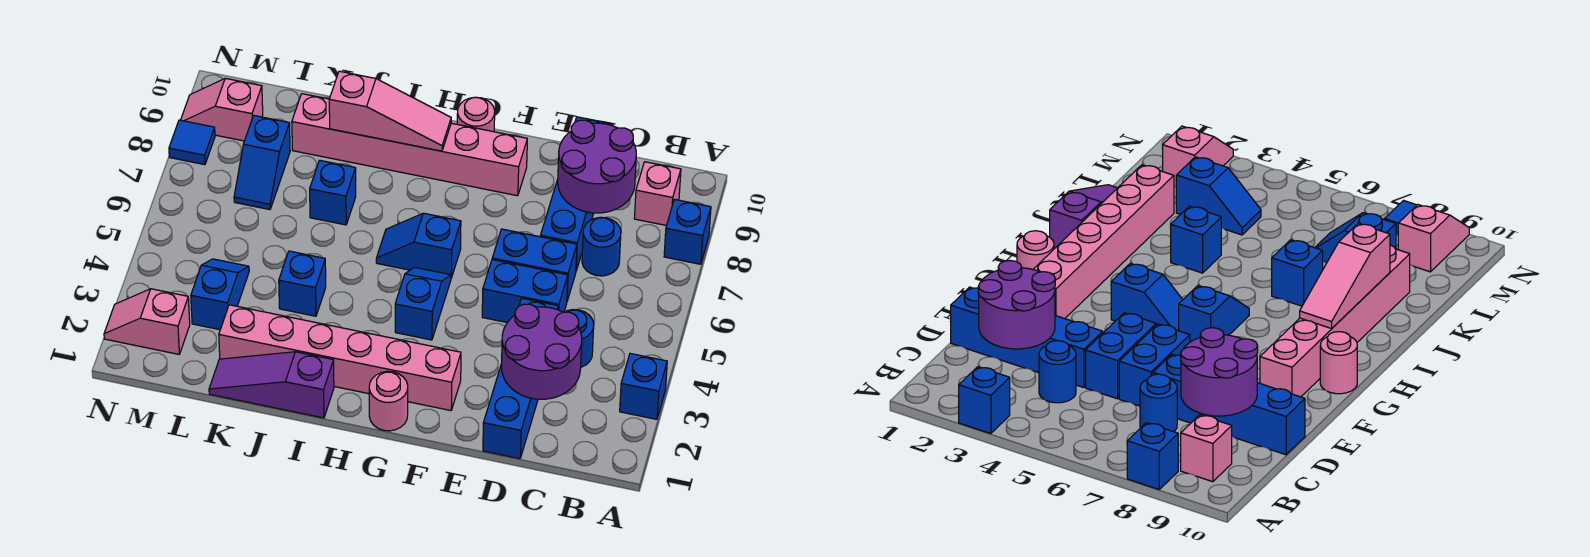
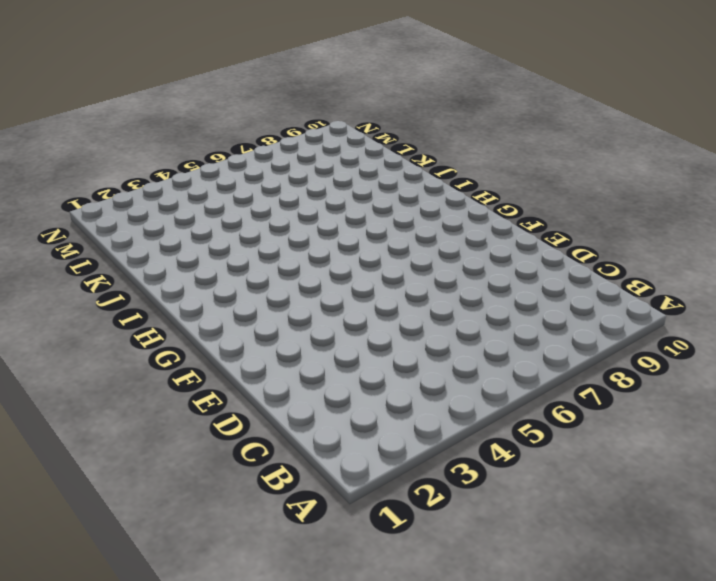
none -> blue brick A3 level 1
none -> blue brick A8 level 1
none -> pink brick B9 level 1

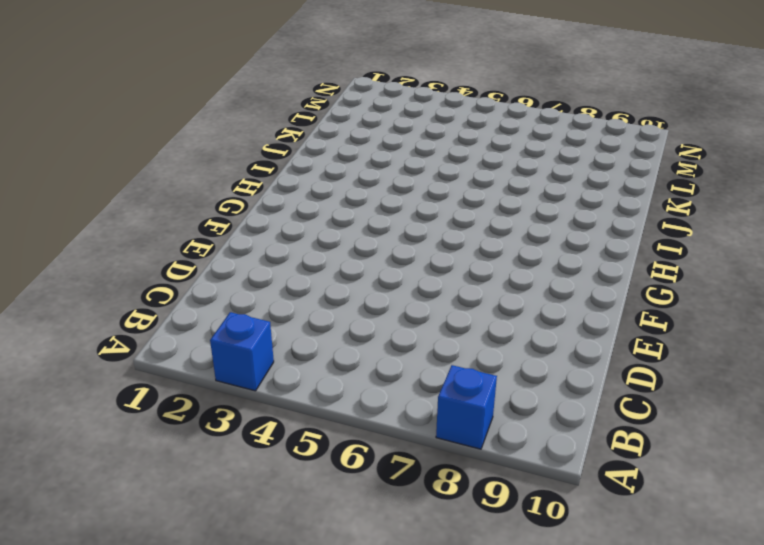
none -> pink brick B9 level 1
none -> blue round brick C4 level 1
none -> blue round brick C7 level 1

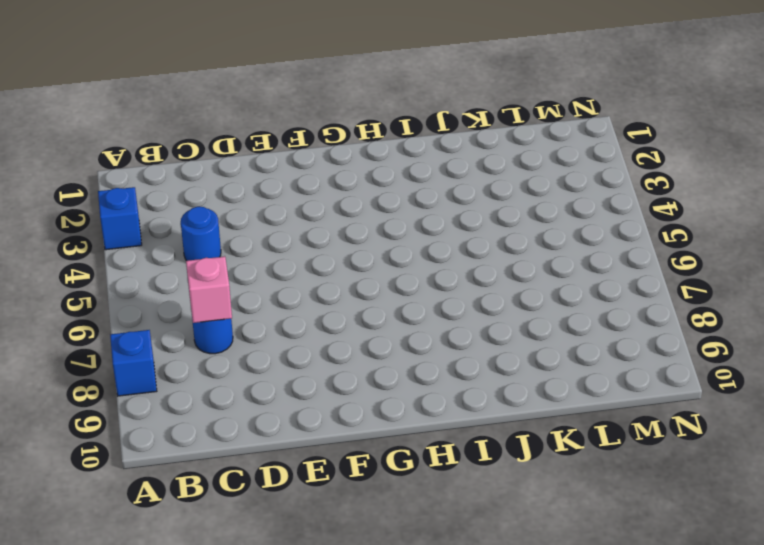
pink brick C7 level 2 -> pink brick B9 level 1
none -> blue brick D1:D4 level 1
none -> blue brick D5:E5 level 1
none -> blue brick D6:E6 level 1

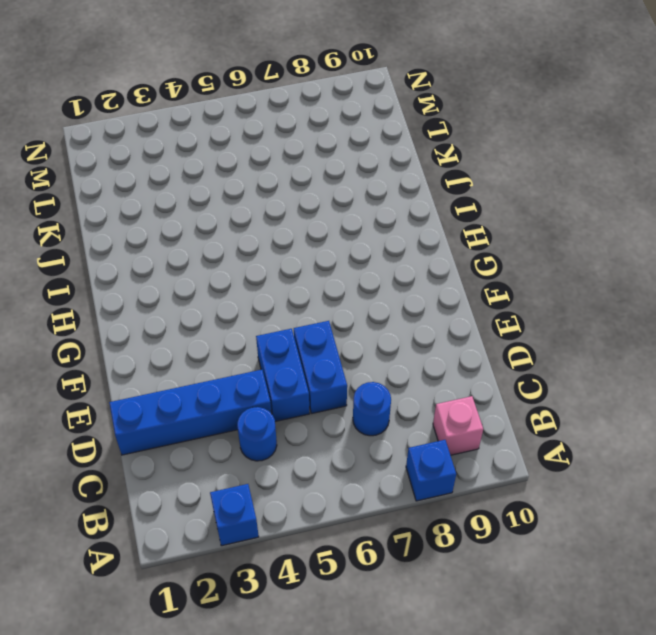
none -> blue brick D7:D10 level 1
none -> pink brick F2:K2 level 1
none -> pink brick F9:K9 level 1

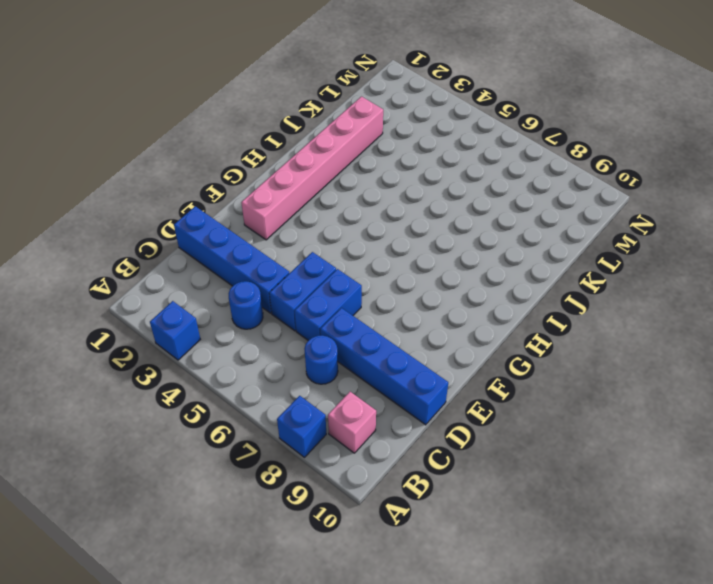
none -> pink brick F9:K9 level 1
none -> pink round brick G1 level 1
none -> blue slope G4:G5 level 1 top 4

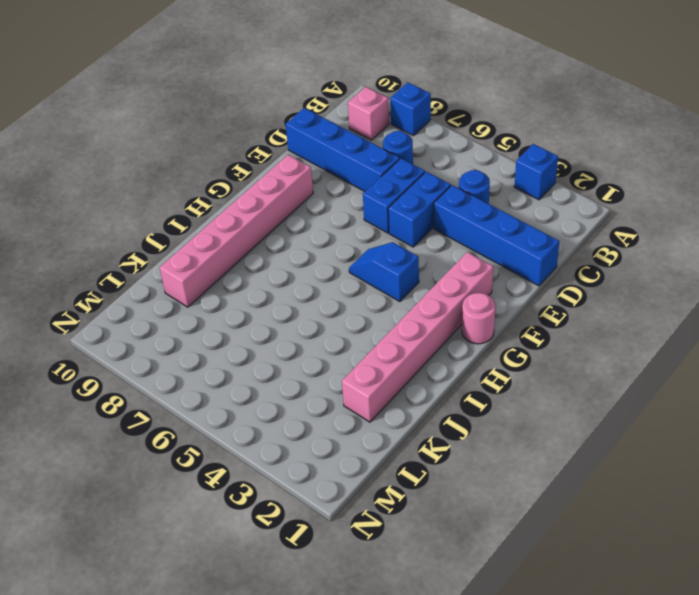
none -> blue slope G6:H6 level 1 top G
none -> pink round brick G10 level 1
none -> purple slope I1:K1 level 1 top I

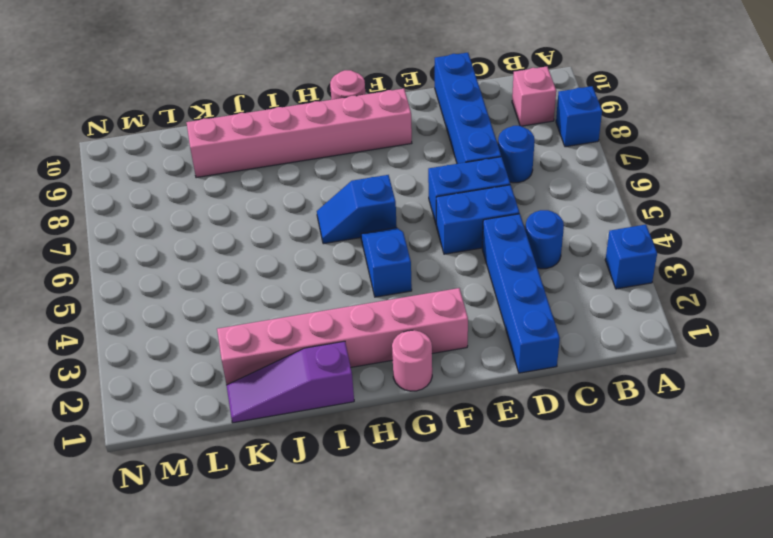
none -> blue brick J4 level 1
none -> blue brick J7 level 1
none -> blue slope L3:L4 level 1 top 3

